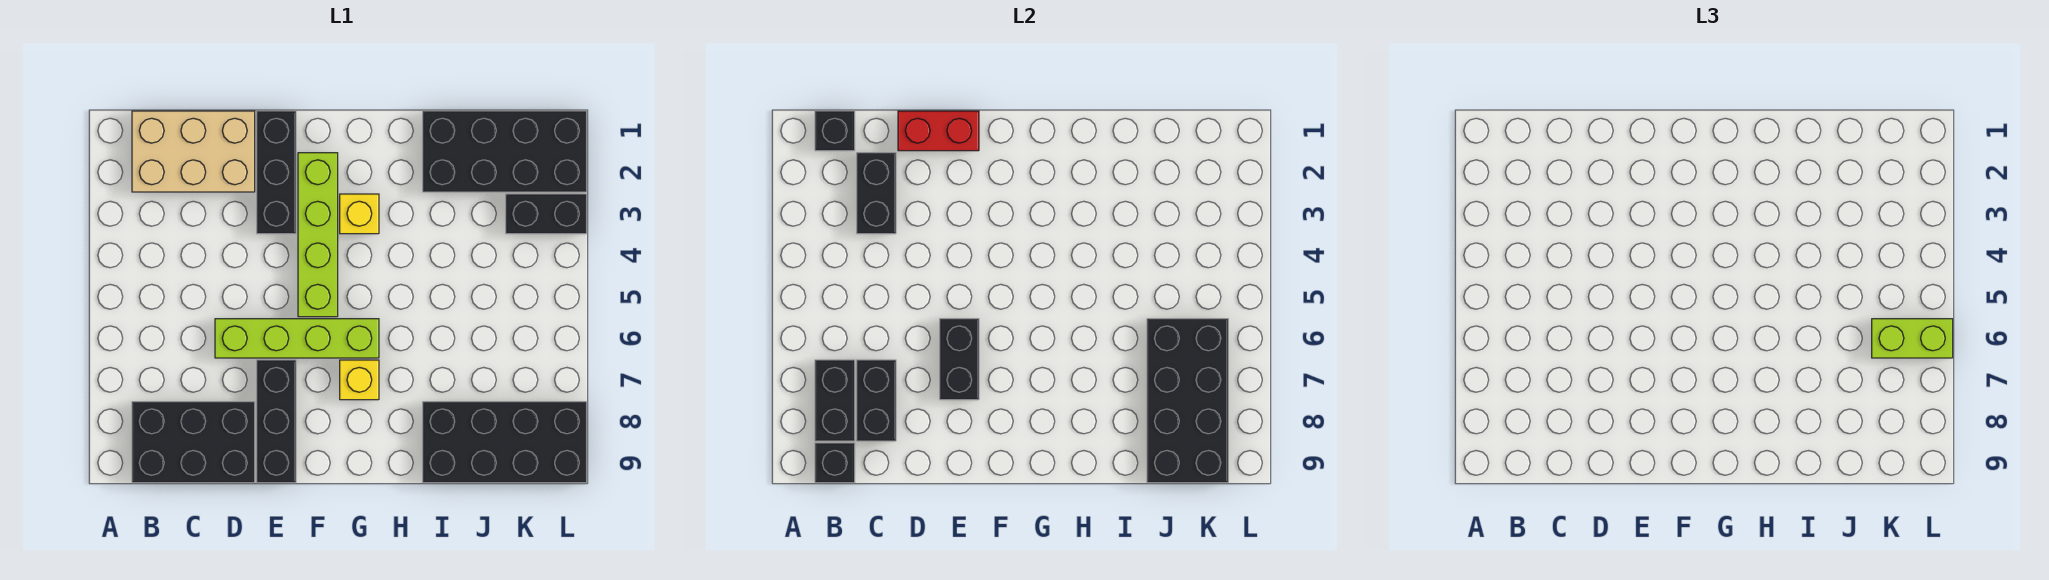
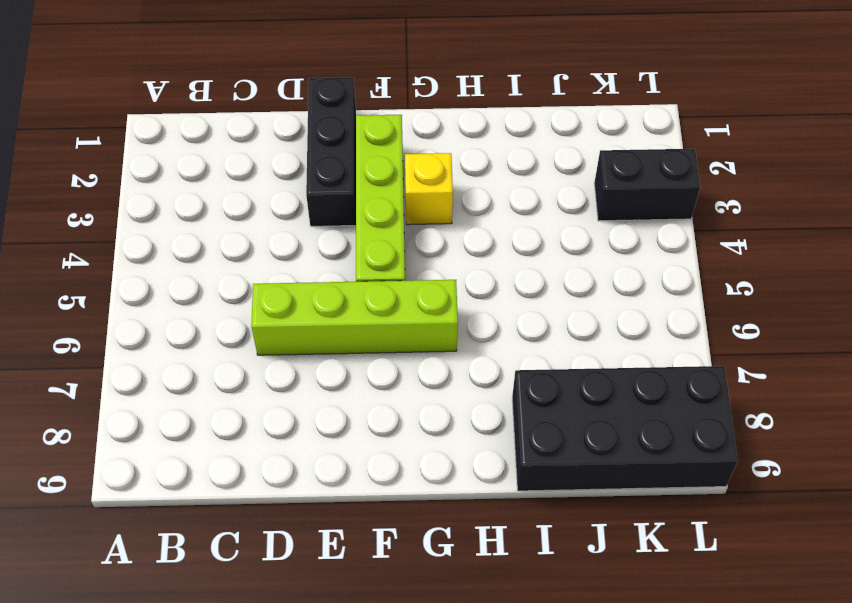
none -> tan brick B1:D2 level 1
none -> black brick B8:D9 level 1
none -> black brick E7:E9 level 1

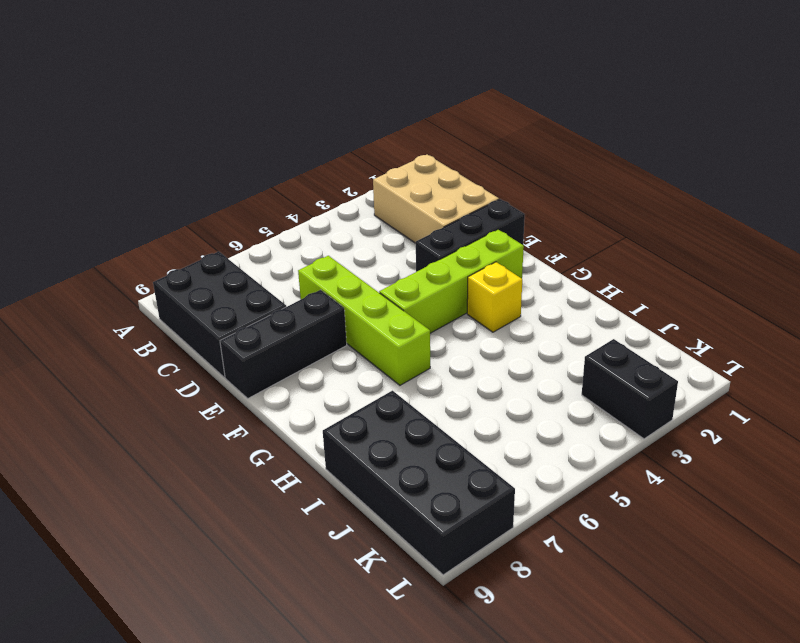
none -> yellow brick G7 level 1
none -> black brick I1:L2 level 1
none -> black brick B1 level 2

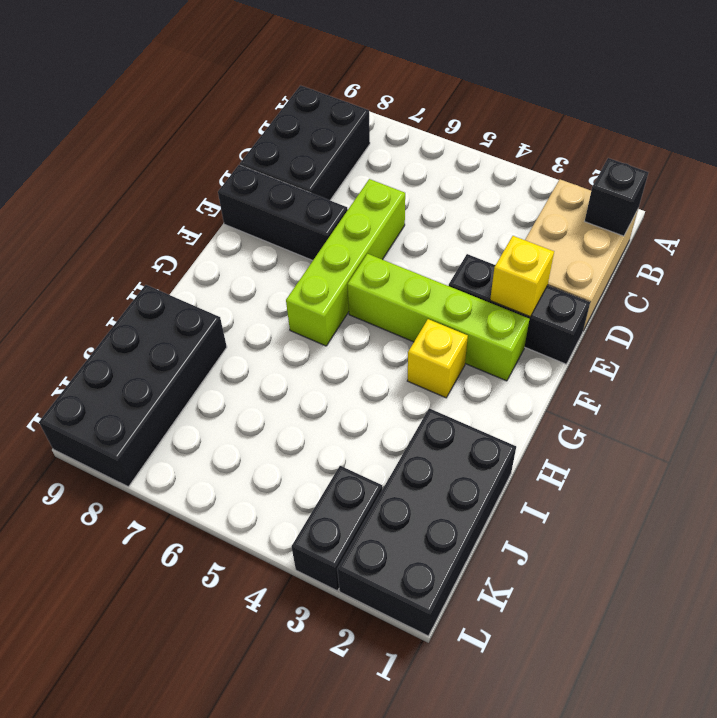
yellow brick E2 level 2 -> yellow brick G7 level 1
none -> black brick B7:B8 level 2
none -> black brick B9 level 2
none -> black brick C2:C3 level 2

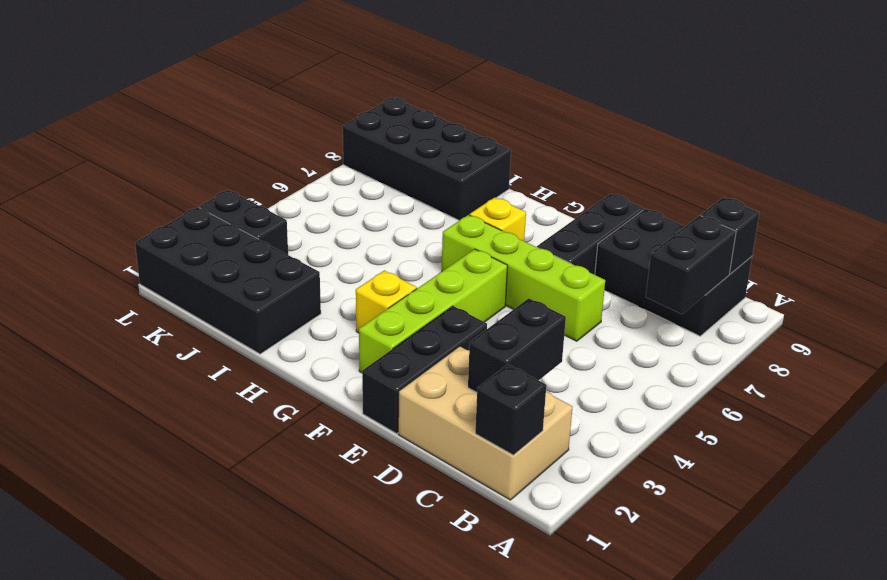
none -> black brick C7:C8 level 2
none -> red brick D1:E1 level 2
none -> black brick E6:E7 level 2

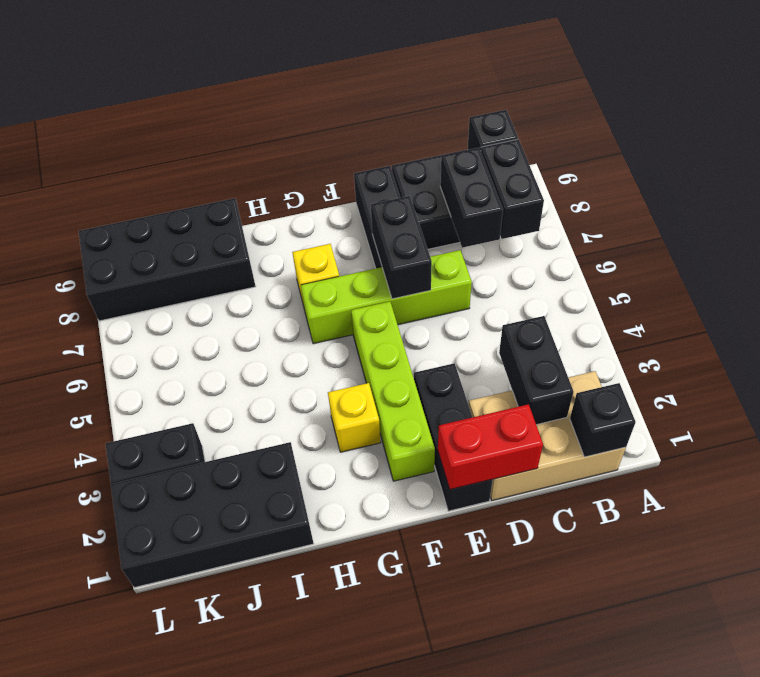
none -> black brick J6:K9 level 2
none -> lime brick K6:L6 level 3

